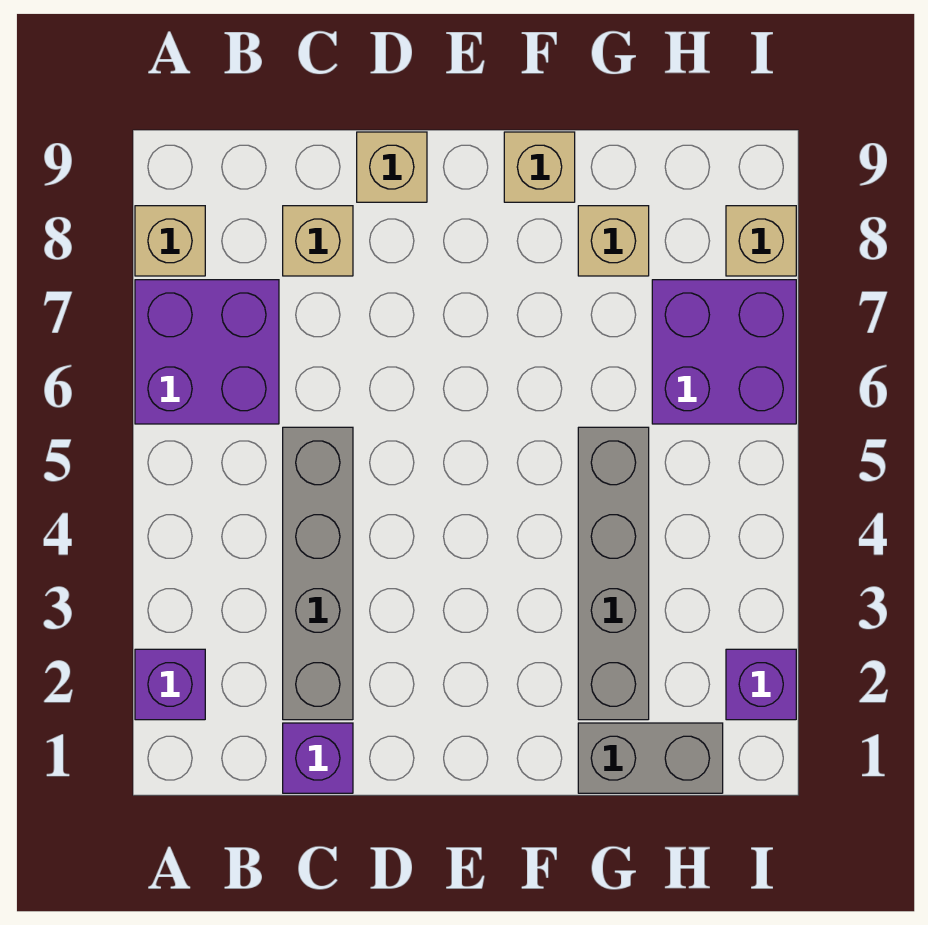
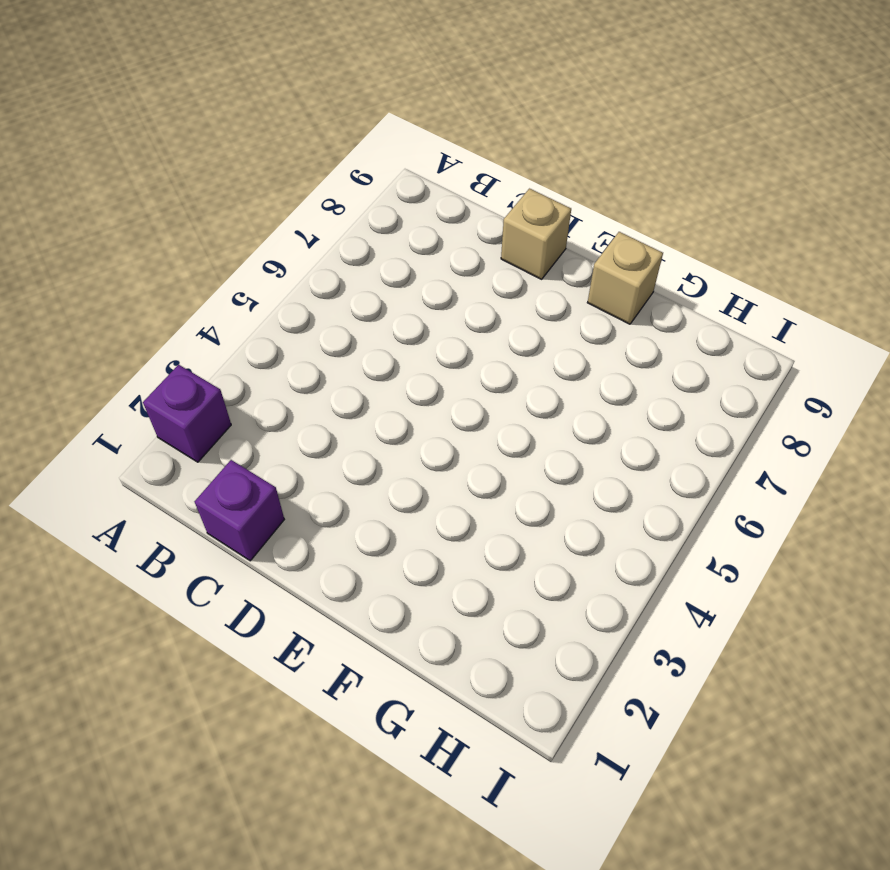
none -> purple brick A6:B7 level 1
none -> tan brick A8 level 1
none -> grey brick C2:C5 level 1

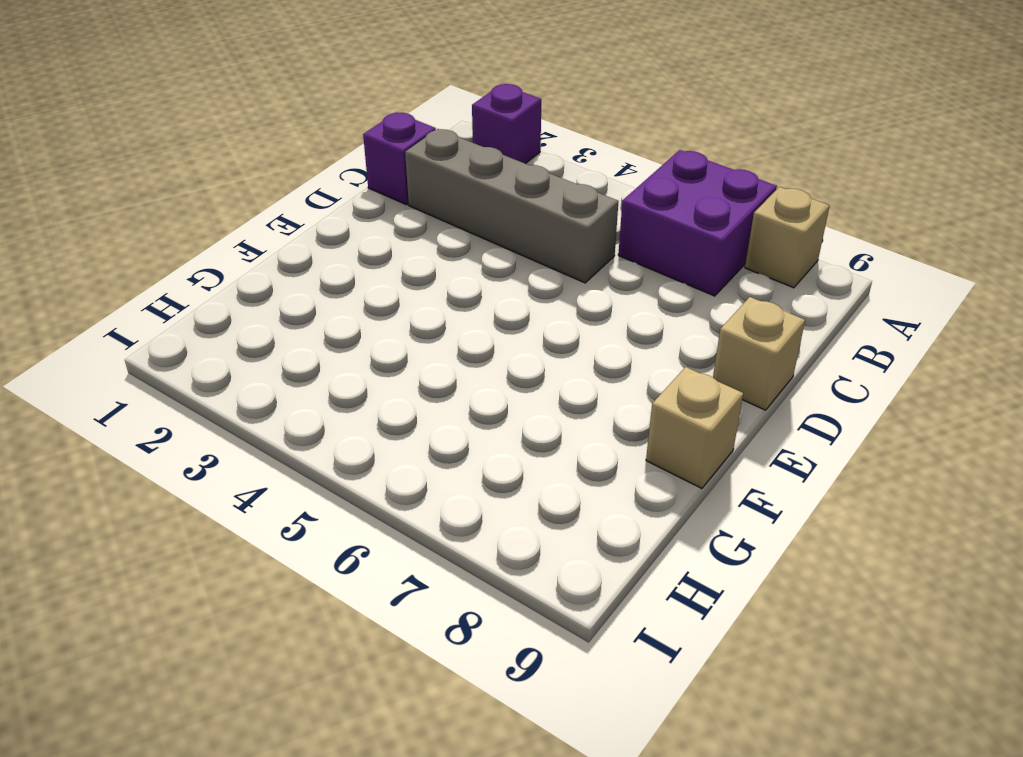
none -> tan brick C8 level 1
none -> grey brick G1:H1 level 1
none -> grey brick G2:G5 level 1

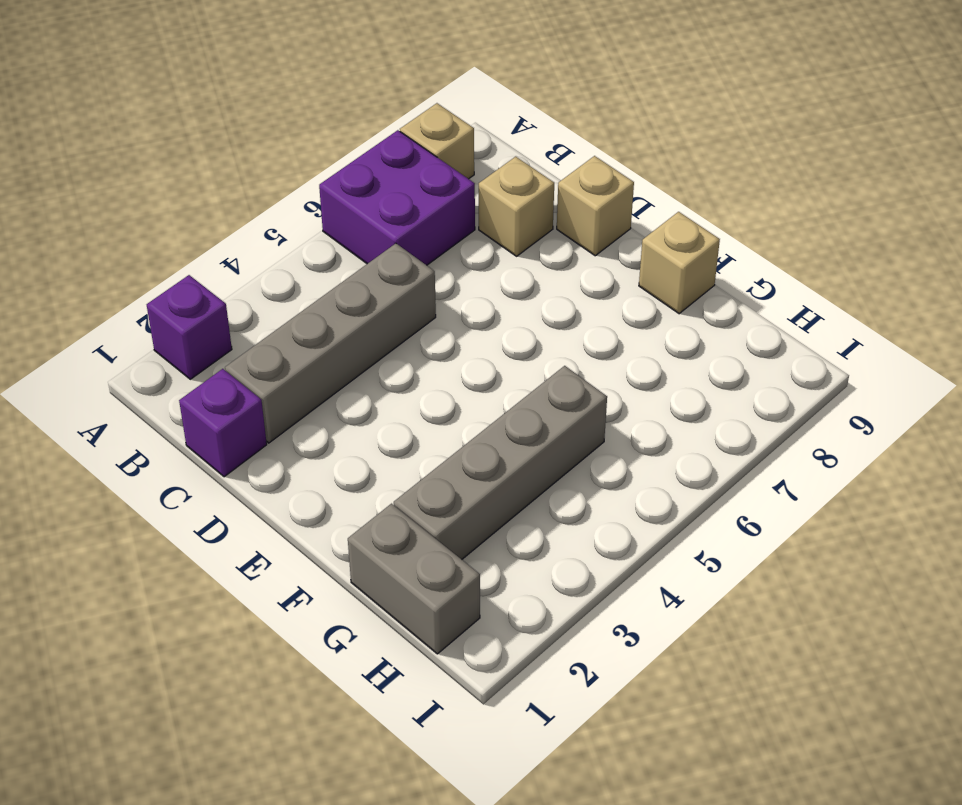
none -> tan brick G8 level 1
none -> purple brick H6:I7 level 1
none -> purple brick I2 level 1

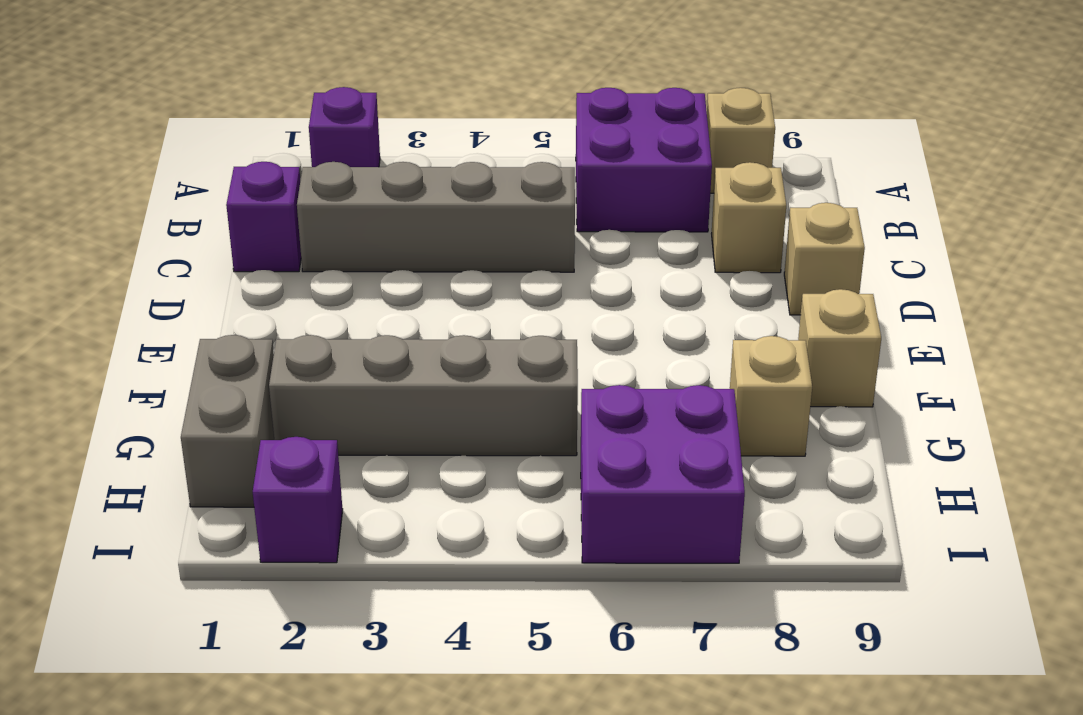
none -> tan brick I8 level 1

